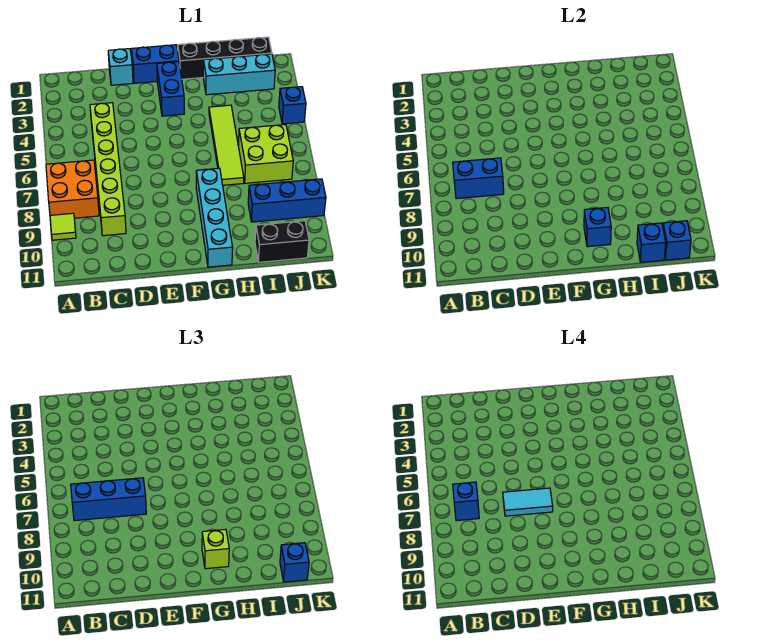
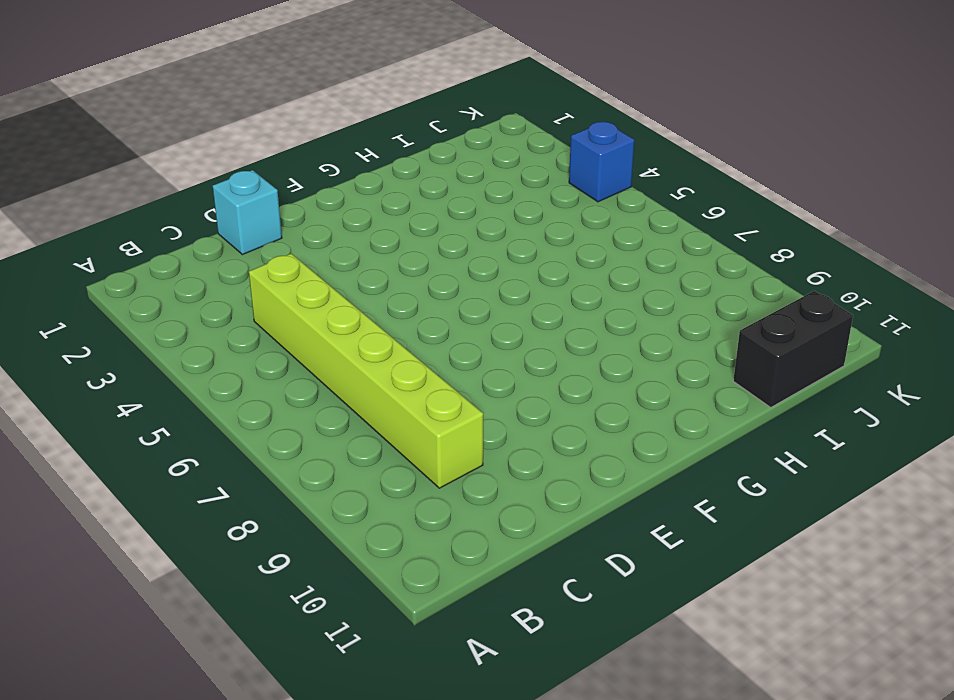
none -> orange brick A7:B8 level 1
none -> lime tile A9 level 1
none -> blue brick E1:F1 level 1

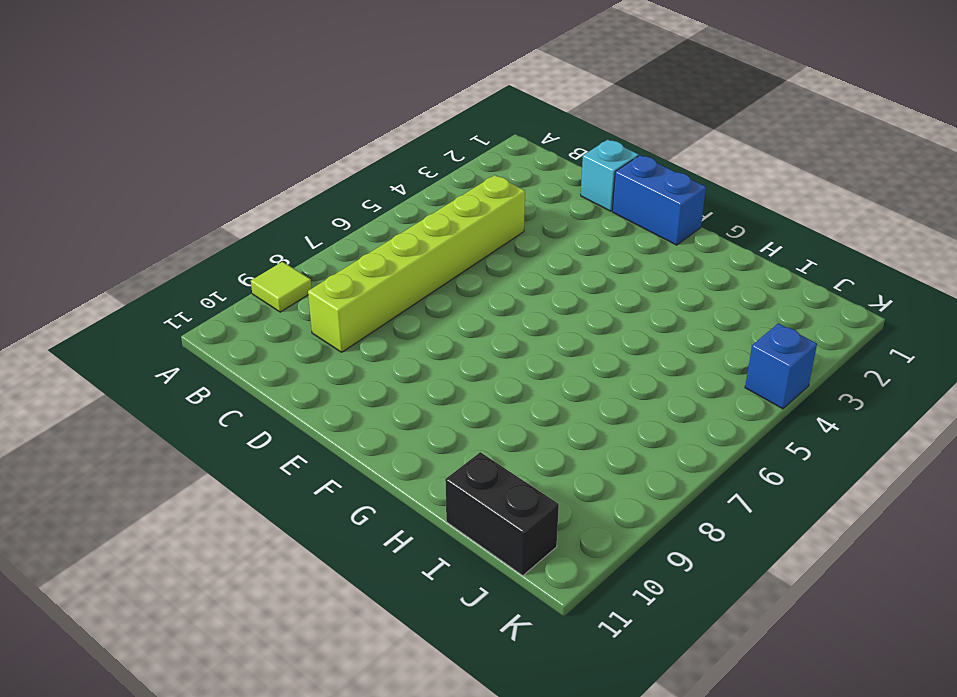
none -> orange brick A7:B8 level 1
none -> blue brick F2:F3 level 1
none -> black brick G1:J1 level 1

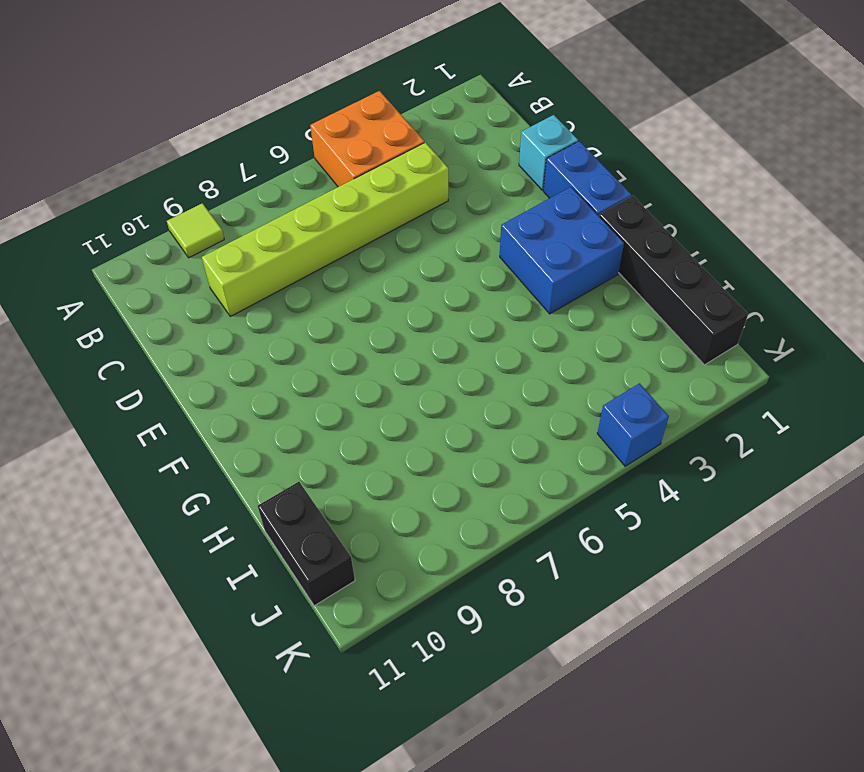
orange brick A4:B5 level 1 -> orange brick A7:B8 level 1
blue brick F2:G3 level 1 -> blue brick F2:F3 level 1
none -> cyan brick G8:G11 level 1
none -> cyan brick H2:J2 level 1
none -> lime tile H4:H7 level 1

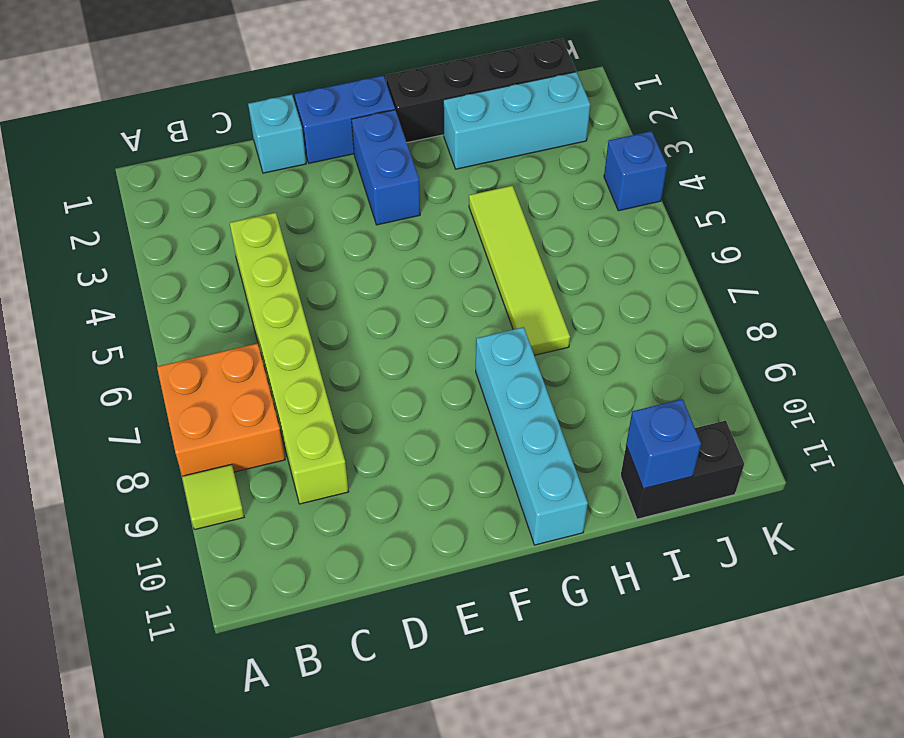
none -> lime brick I6:J7 level 1
none -> blue brick I9:K9 level 1
none -> blue brick B7:C7 level 2

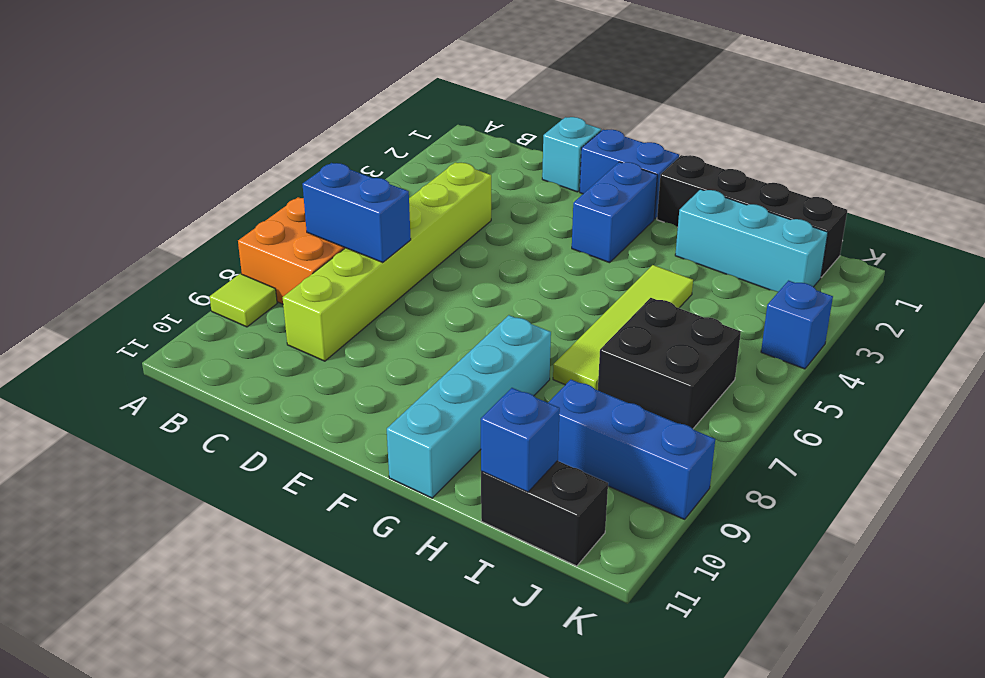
black brick I6:J7 level 1 -> lime brick I6:J7 level 1
none -> blue brick G10 level 2
none -> blue brick J11 level 2
none -> blue brick B7:D7 level 3

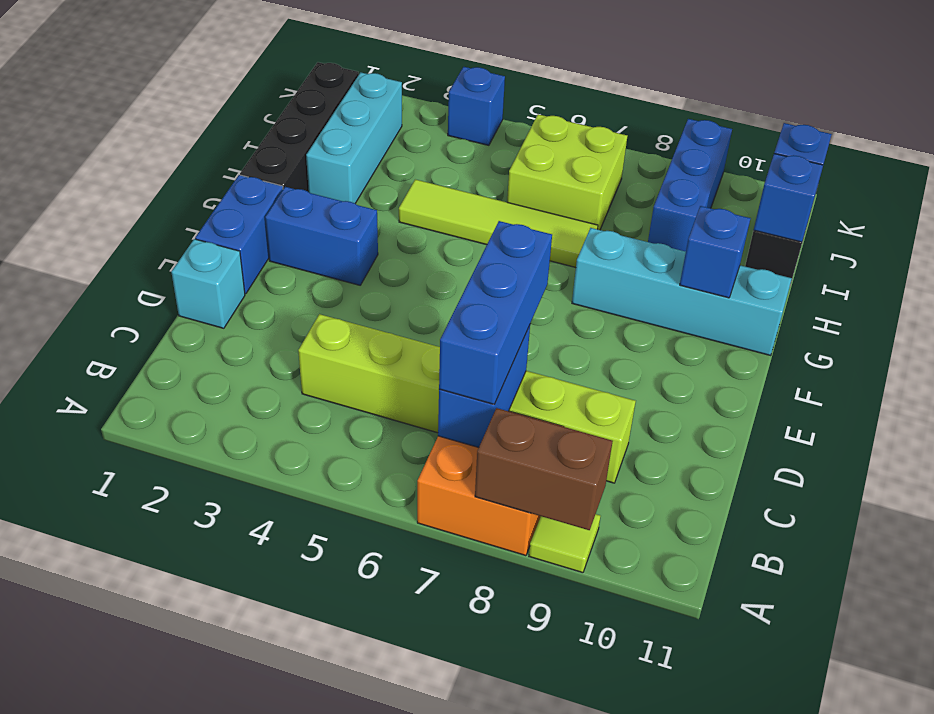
brown brick A8:A9 level 2 -> none
none -> lime brick G10 level 3
none -> blue brick J11 level 3
none -> blue brick B7 level 4

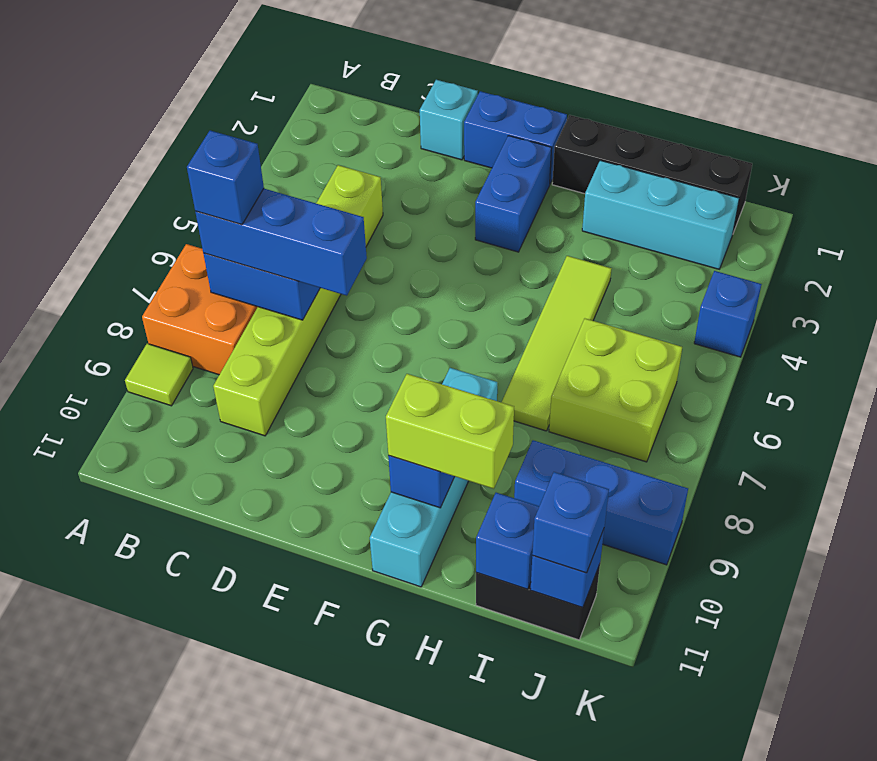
lime brick G10:H10 level 3 -> lime brick G10 level 3
none -> cyan tile D7:E7 level 4

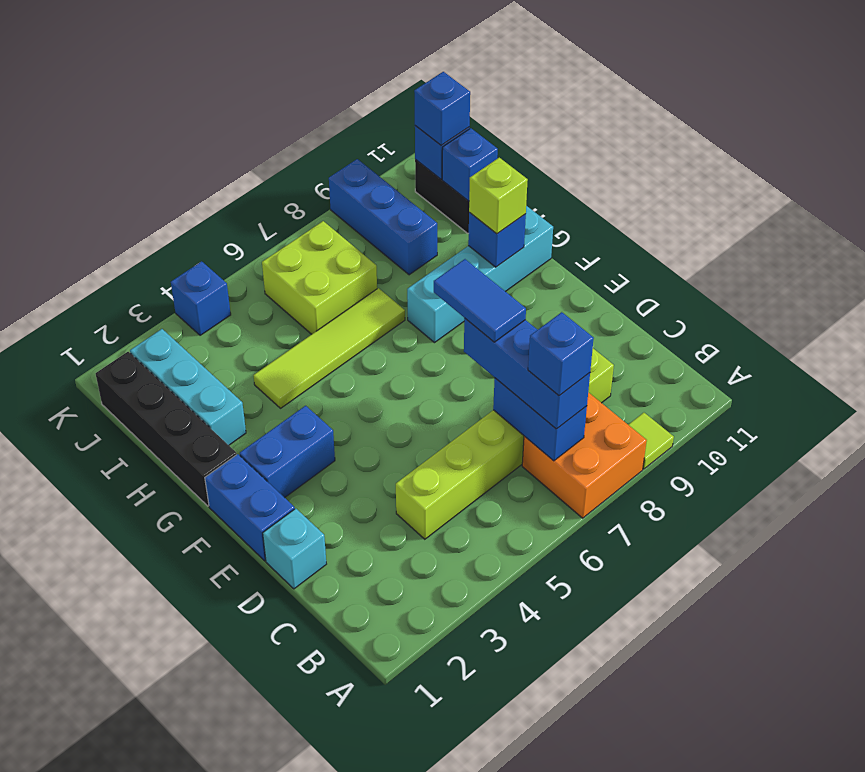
blue tile D7:E7 level 4 -> cyan tile D7:E7 level 4

